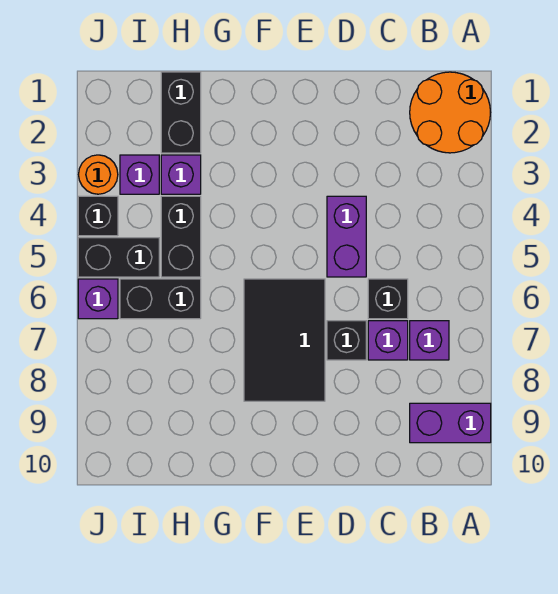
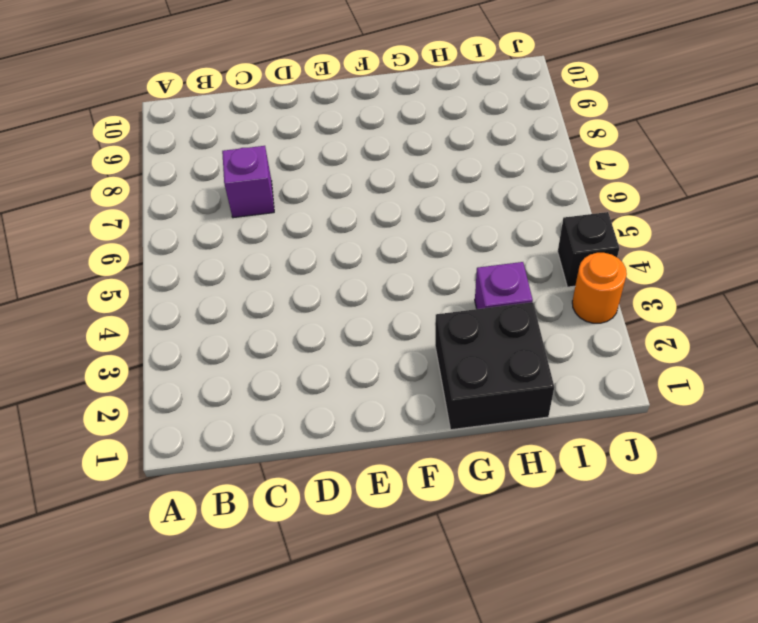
black brick G1:H2 level 1 -> black brick H1:H2 level 1
none -> orange round brick A1:B2 level 1
none -> purple brick A9:B9 level 1
none -> purple brick B7 level 1

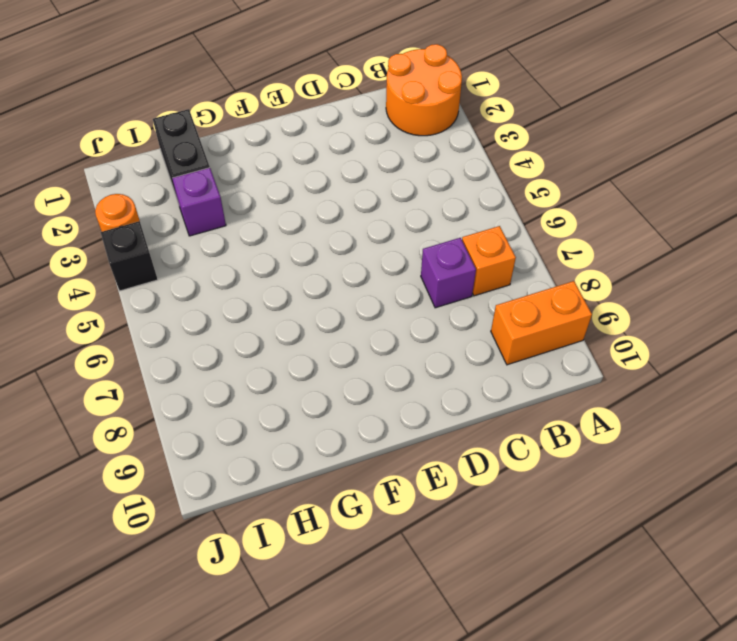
orange brick A9:B9 level 1 -> purple brick A9:B9 level 1
orange brick B7 level 1 -> purple brick B7 level 1
none -> black brick C6 level 1
none -> purple brick D4:D5 level 1
none -> black brick D7 level 1

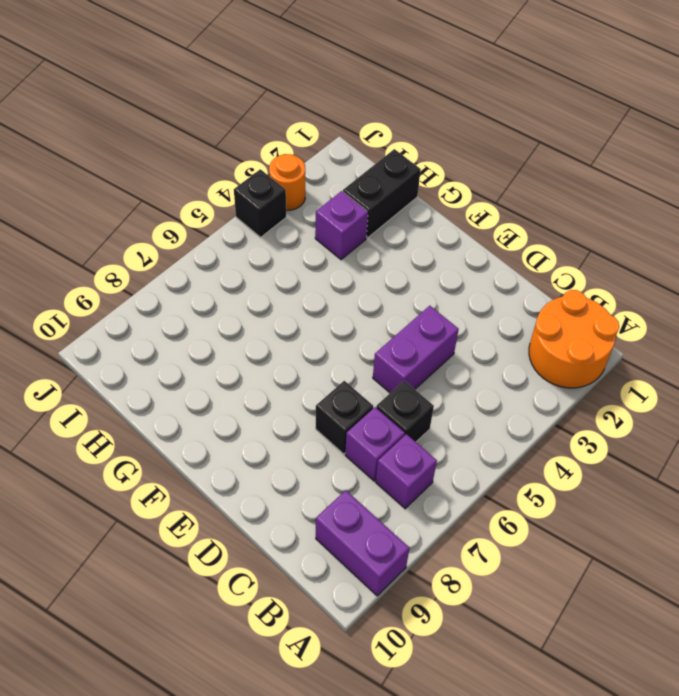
none -> black tile E6:F8 level 1
none -> black brick H4:H5 level 1
none -> black brick H6:I6 level 1

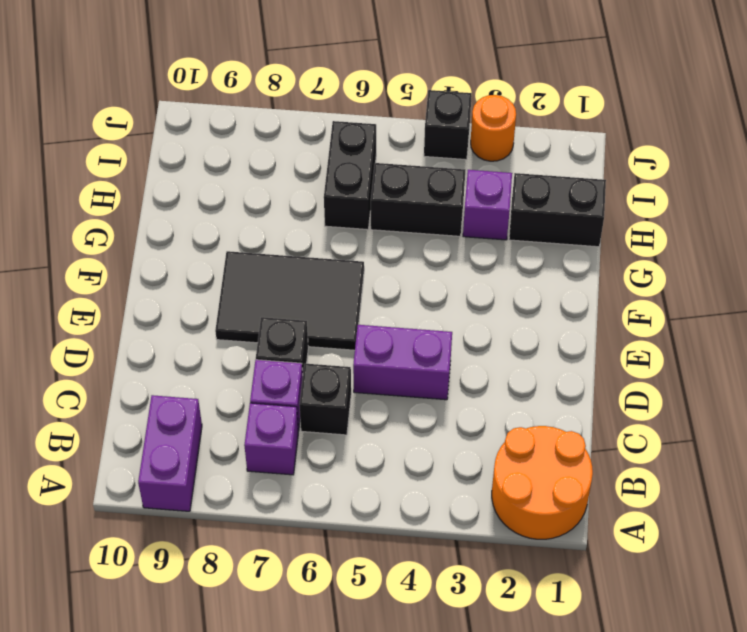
none -> purple brick I3 level 1
none -> black brick I5:J5 level 1
none -> purple brick J6 level 1

